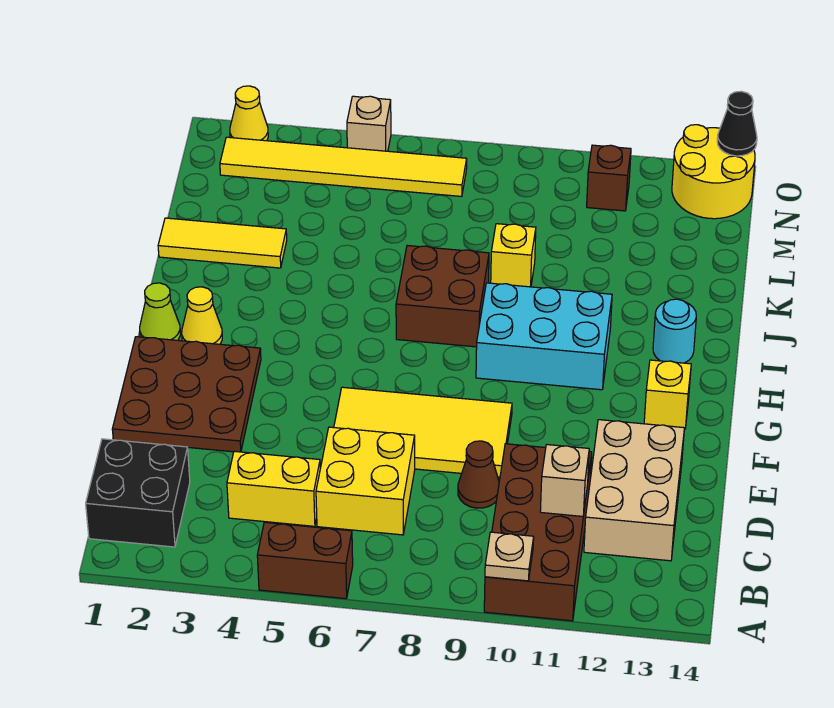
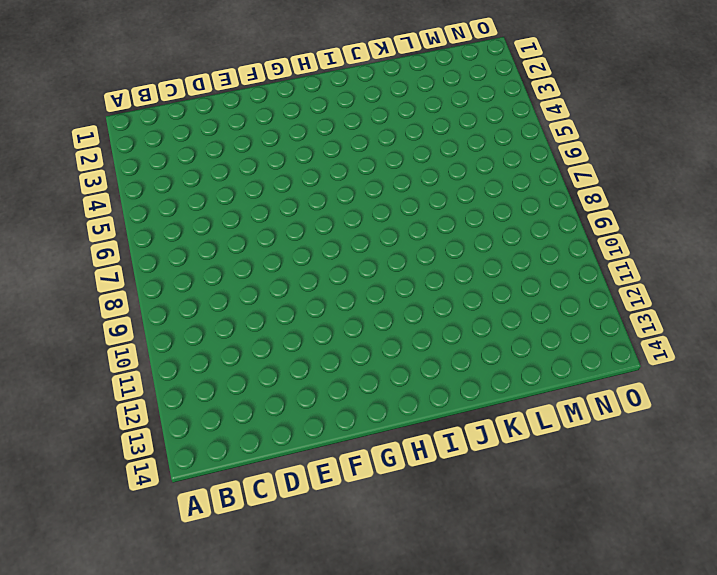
none -> brown brick A5:A6 level 1
none -> brown brick A10:D11 level 1
none -> black brick B1:C2 level 1

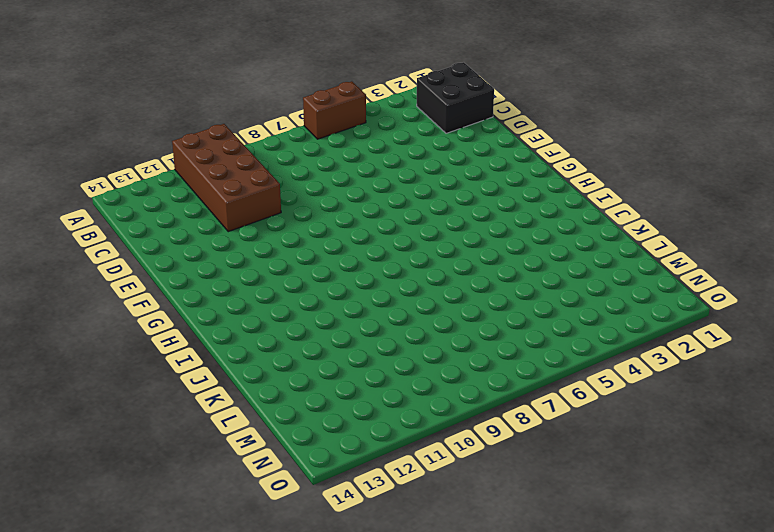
none -> yellow brick C4:C5 level 1
none -> yellow brick C6:D7 level 1
none -> tan brick C12:E13 level 1

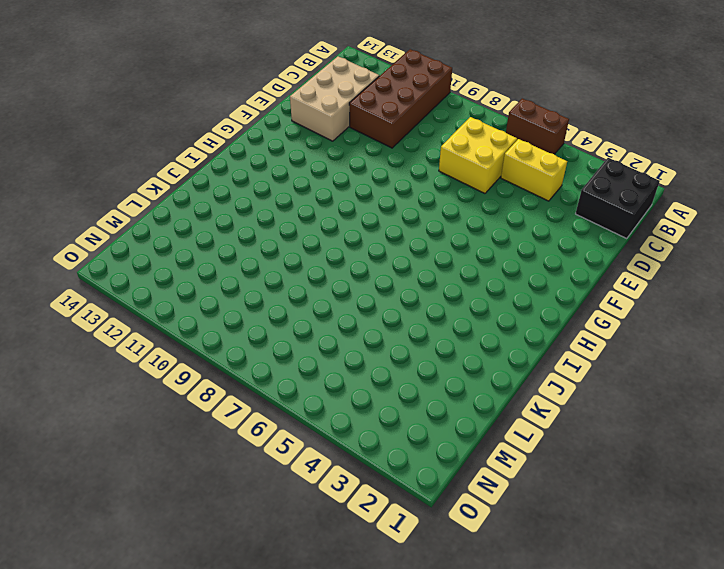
none -> brown cone D9 level 1
none -> brown plate E1:G3 level 1
none -> yellow tile E6:F9 level 1

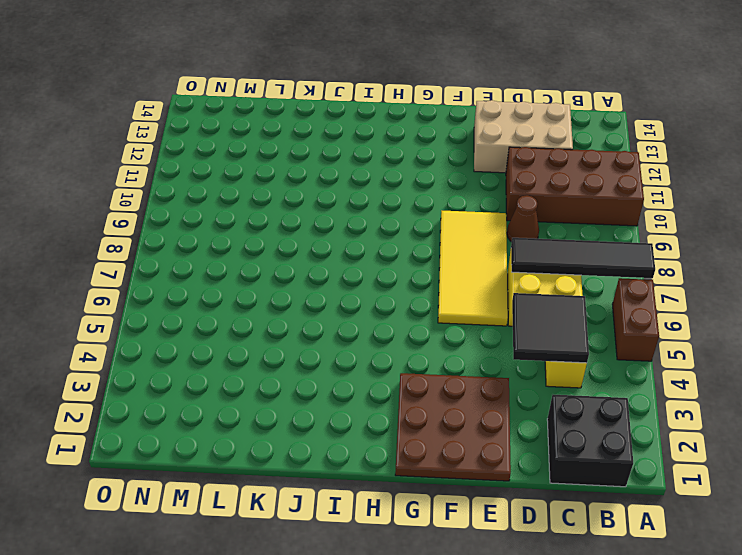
black tile A7:D7 level 2 -> none
black tile C4:D5 level 2 -> none
none -> yellow brick G13 level 1
none -> lime cone H1 level 1
none -> yellow cone H2 level 1

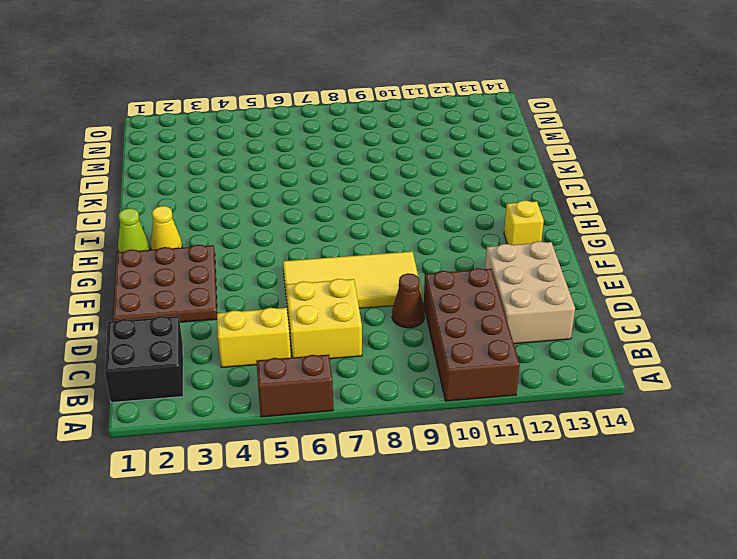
none -> cyan brick H9:I11 level 1
none -> brown brick I7:J8 level 1
none -> cyan round brick I13 level 1

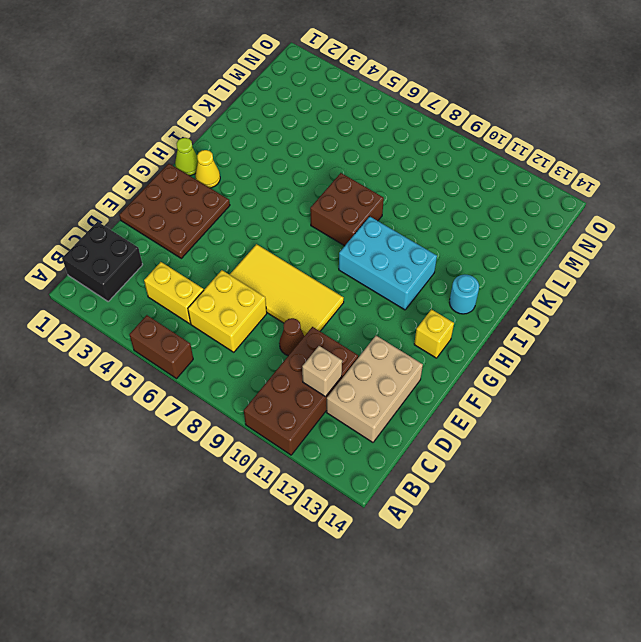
none -> yellow tile K1:K3 level 1
none -> yellow brick K9 level 1
none -> yellow tile N2:N7 level 1

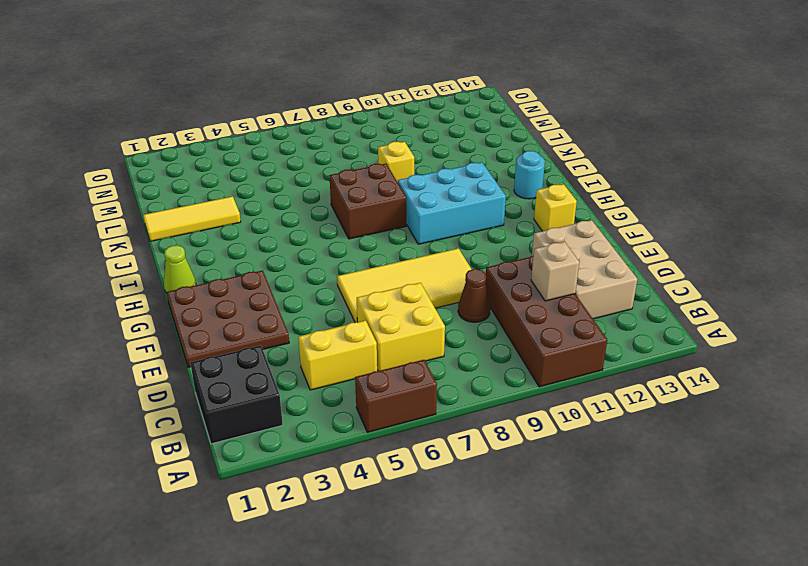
none -> yellow cone H2 level 1
none -> yellow tile N2:N7 level 1
none -> brown brick N11 level 1

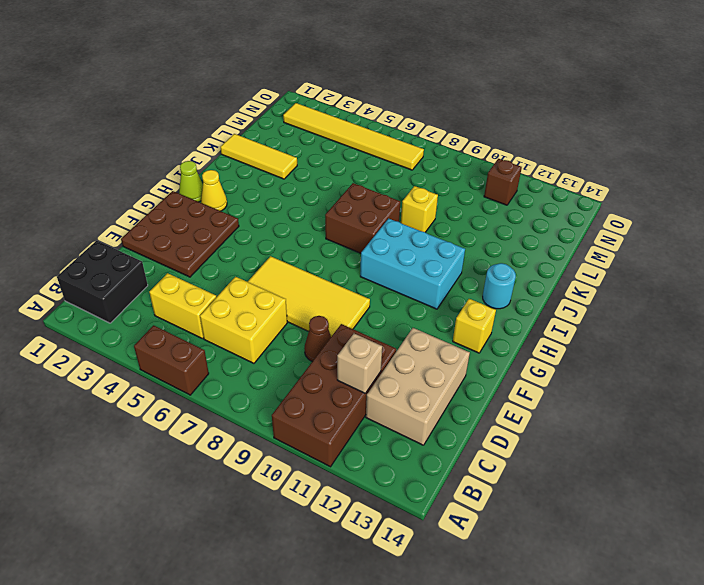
none -> yellow round brick N13:O14 level 1
none -> yellow cone O2 level 1
none -> tan brick O5 level 1

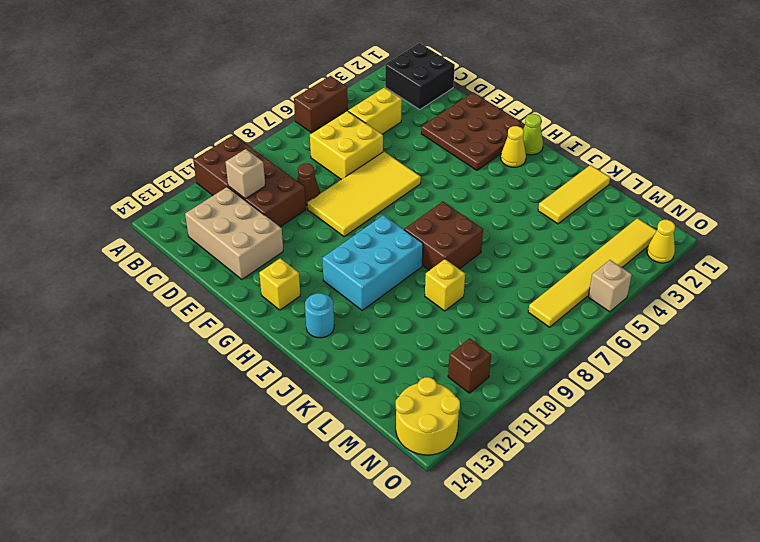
none -> tan plate A10 level 2
none -> black cone O14 level 2

